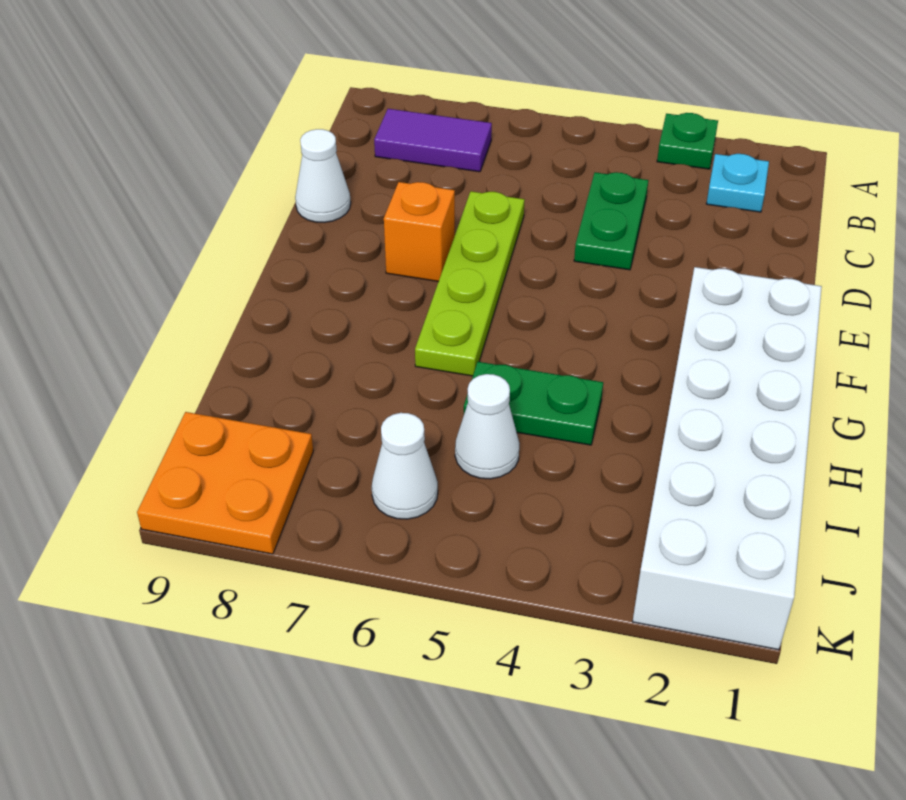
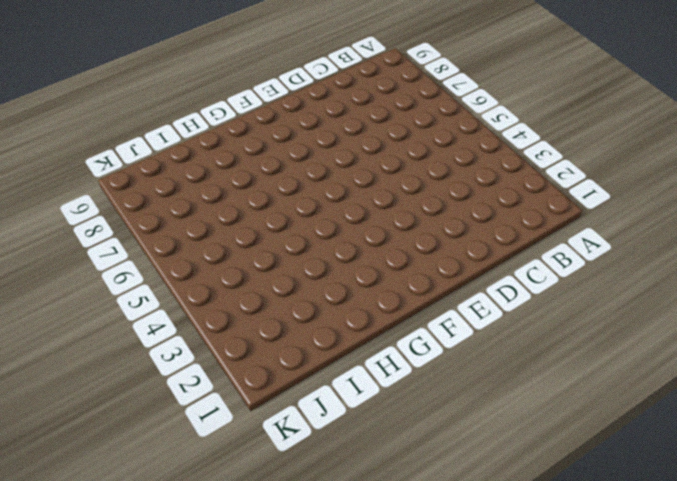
none -> green plate A3 level 1
none -> cyan plate B2 level 1
none -> purple tile B7:B8 level 1

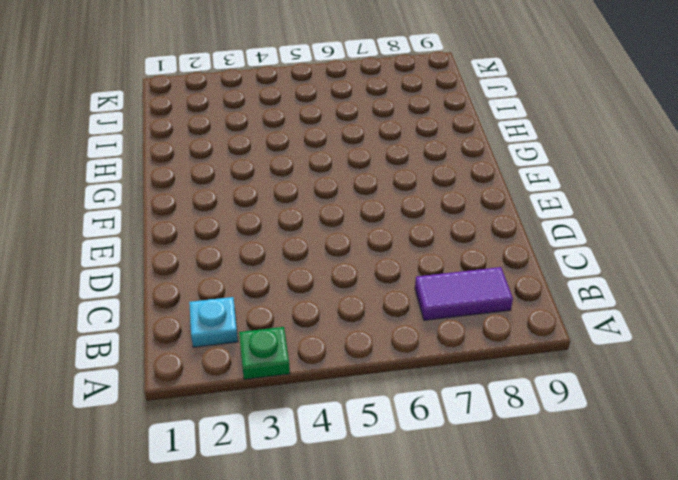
none -> green plate C4:D4 level 1
none -> lime plate D6:G6 level 1
none -> white cone D9 level 1

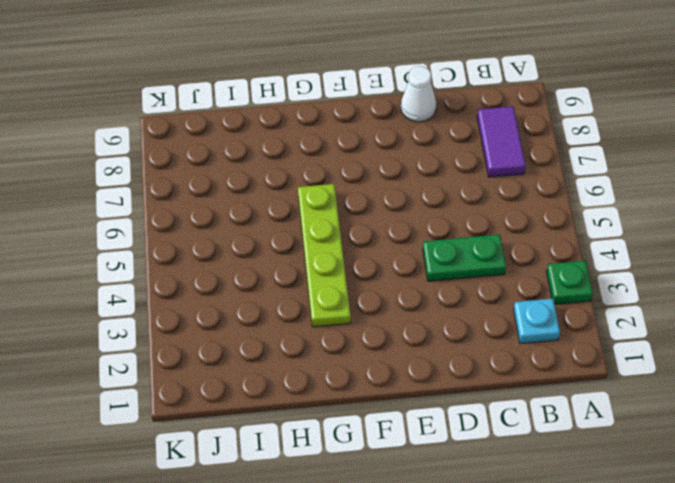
lime plate G3:G6 level 1 -> lime plate D6:G6 level 1
none -> orange brick E7 level 1
none -> white brick F1:K2 level 1
none -> green plate H4:H5 level 1

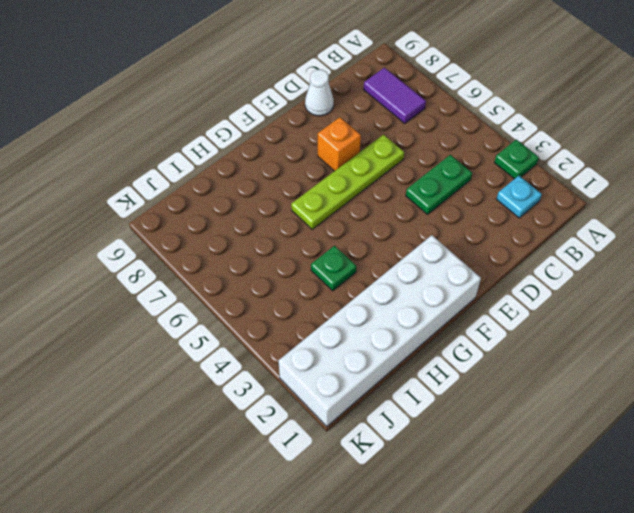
green plate H4 level 1 -> green plate H4:H5 level 1
none -> white cone I5 level 1
none -> white cone J6 level 1
none -> orange plate J8:K9 level 1

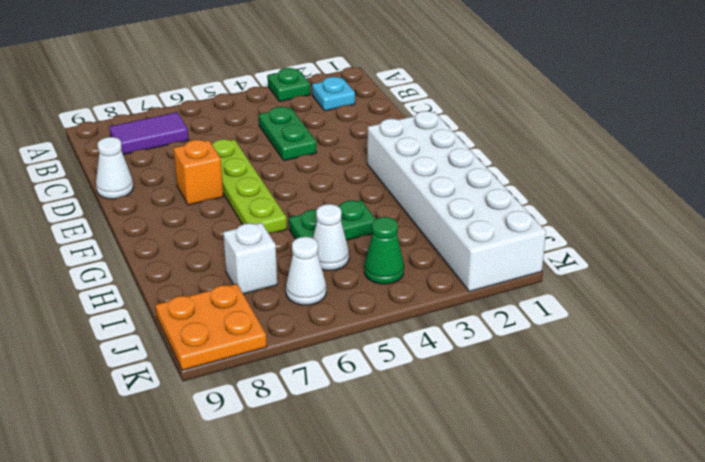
white brick I7 level 1 -> none
green cone J4 level 1 -> none

